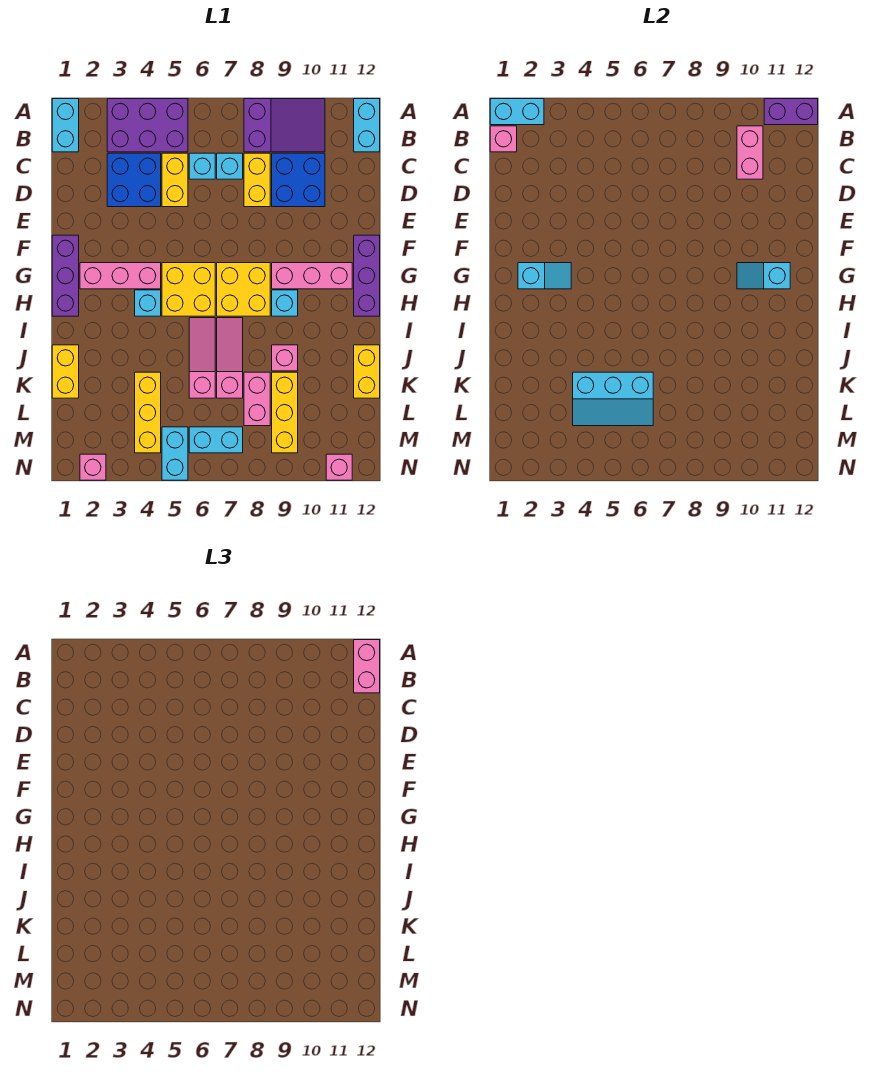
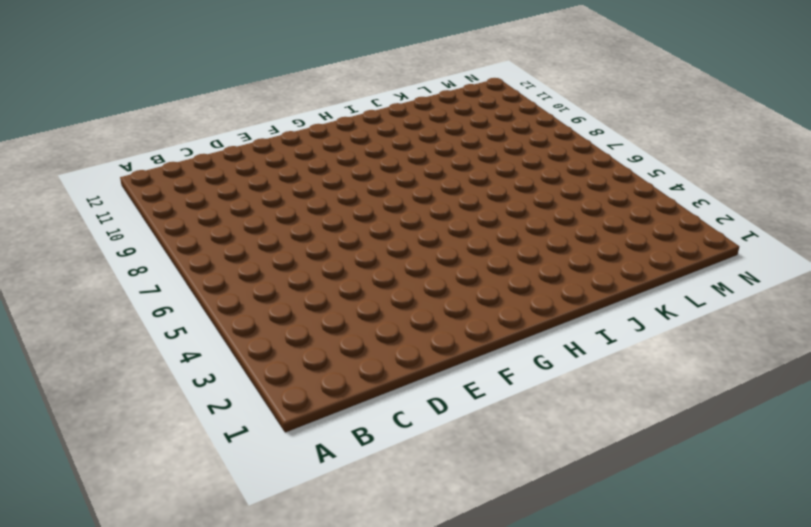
none -> cyan brick A1:B1 level 1
none -> purple brick A3:B5 level 1
none -> purple slope A8:B10 level 1 top 8
none -> cyan brick A12:B12 level 1

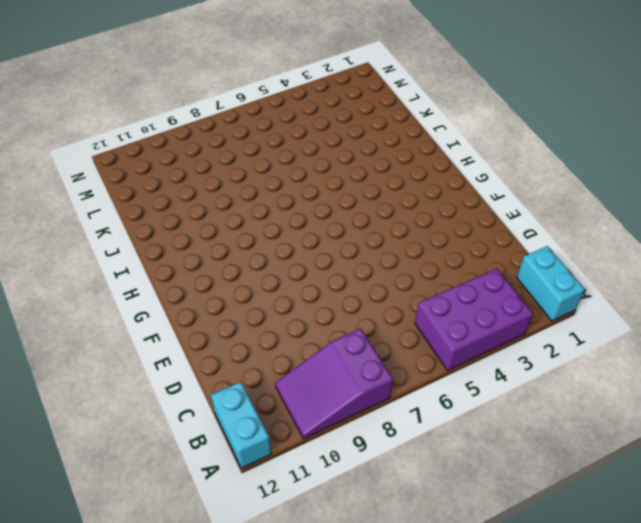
none -> blue brick C3:D4 level 1
none -> yellow brick C5:D5 level 1
none -> cyan brick C6 level 1
none -> cyan brick C7 level 1

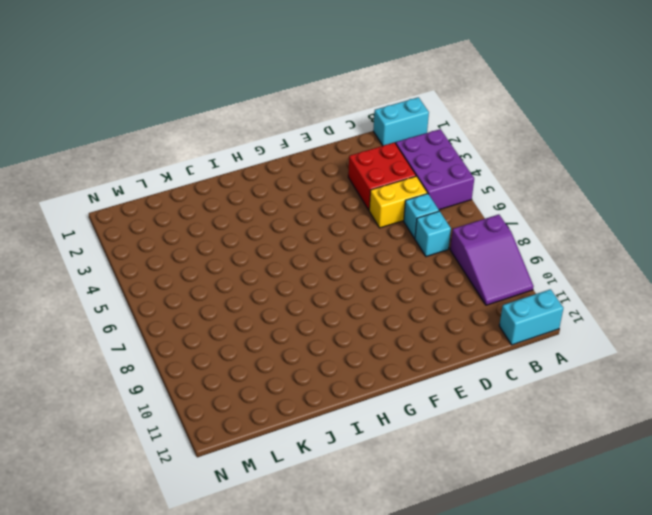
red brick C3:D4 level 1 -> blue brick C3:D4 level 1
none -> yellow brick C8:D8 level 1
none -> blue brick C9:D10 level 1
none -> purple brick F1:H1 level 1
none -> purple brick F12:H12 level 1

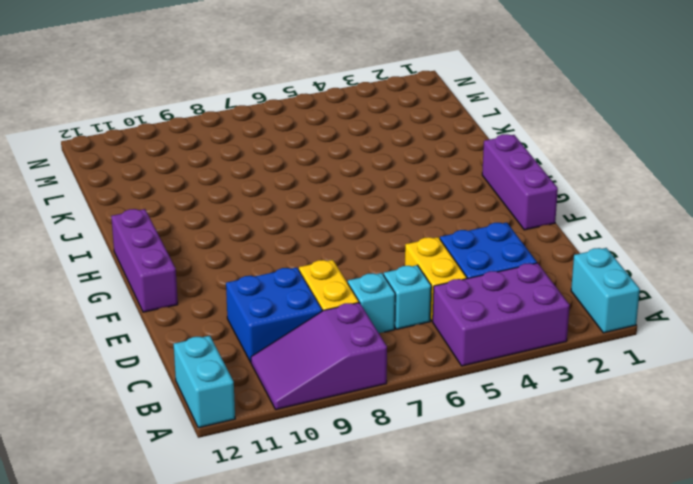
none -> pink brick G2:G4 level 1
none -> yellow brick G5:H6 level 1
none -> yellow brick G7:H8 level 1
none -> pink brick G9:G11 level 1

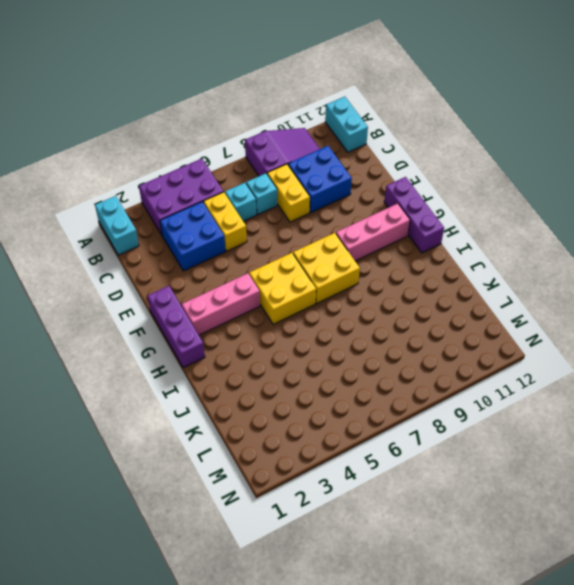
none -> cyan brick H4 level 1
none -> cyan brick H9 level 1
none -> pink slope I6:K6 level 1 top K
none -> pink slope I7:K7 level 1 top K

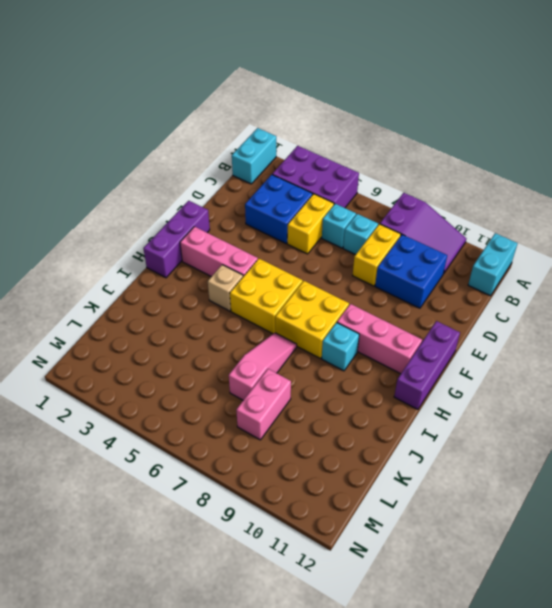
tan brick H4 level 1 -> cyan brick H4 level 1
none -> pink slope I6:K6 level 1 top K
none -> yellow brick J1:K1 level 1
none -> pink brick J9 level 1
none -> yellow brick J12:K12 level 1

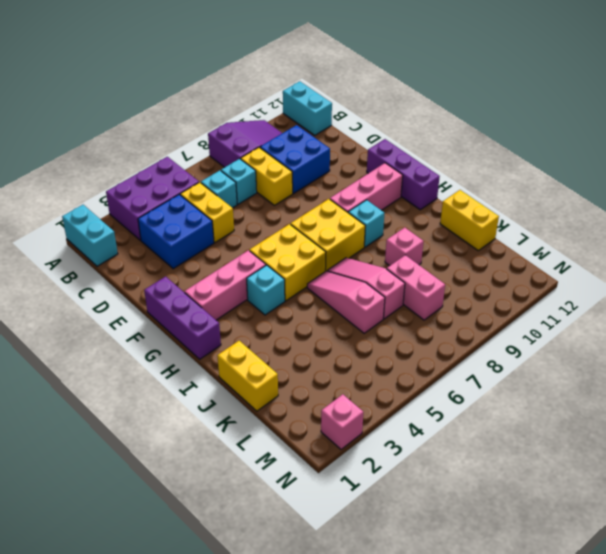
none -> yellow brick K4:M4 level 1
none -> yellow brick K9:M9 level 1
none -> cyan brick M5:N5 level 1
none -> cyan brick M6:M7 level 1

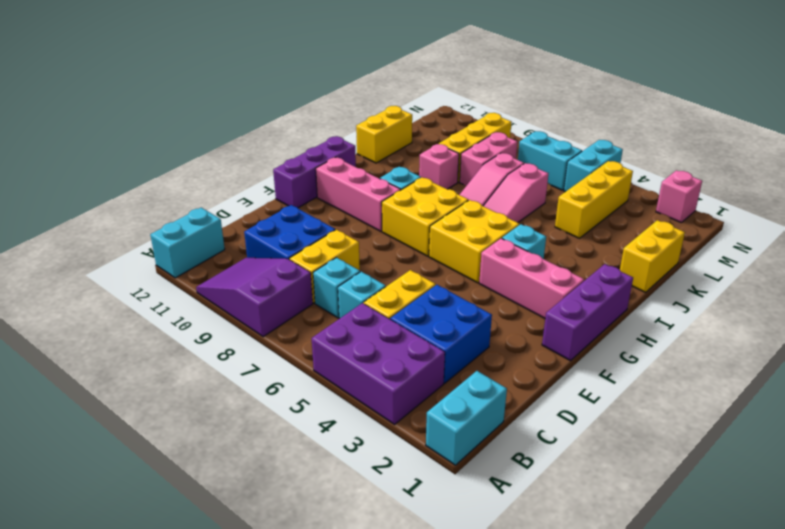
none -> pink brick N11 level 1
none -> cyan brick A1:A2 level 2
none -> purple brick A11:A12 level 2
none -> pink brick B1 level 2

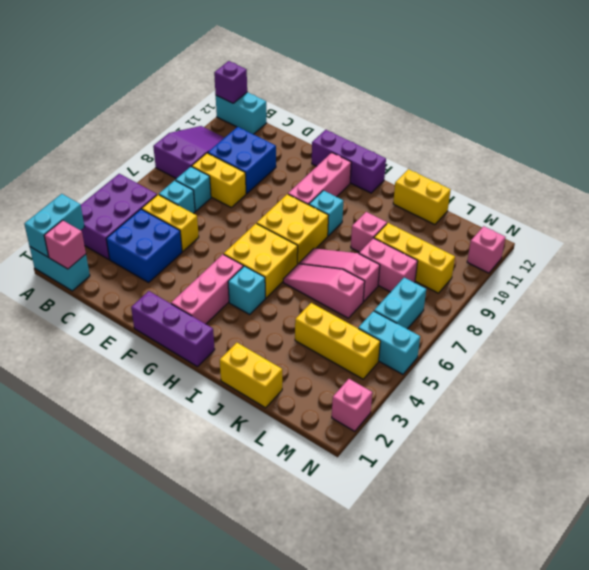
purple brick A12 level 2 -> purple brick A11:A12 level 2
none -> pink brick B10:C10 level 2
none -> cyan slope G2:G3 level 2 top 2
none -> cyan slope G10:G11 level 2 top 11
none -> cyan slope K4:L6 level 2 top K

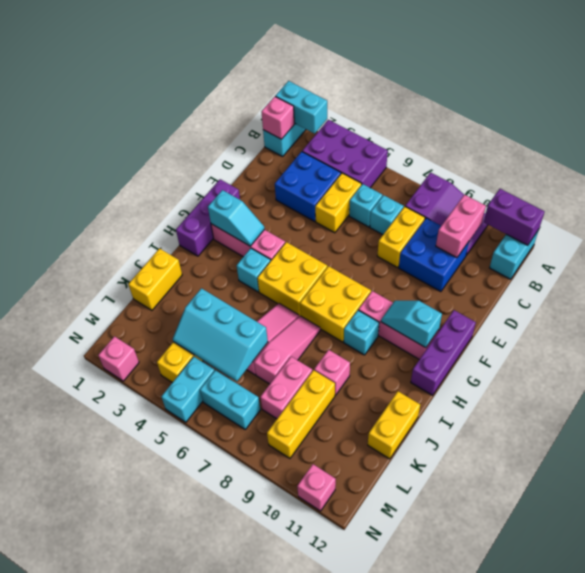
none -> pink brick A12:B12 level 3

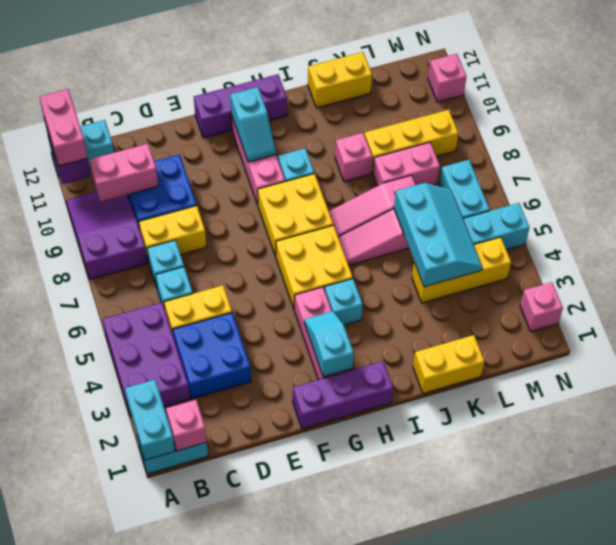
pink brick A11:A12 level 3 -> pink brick A12:B12 level 3

